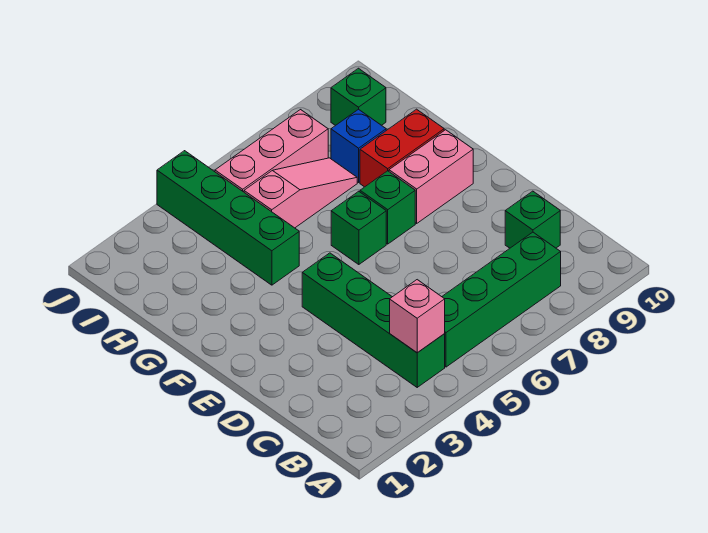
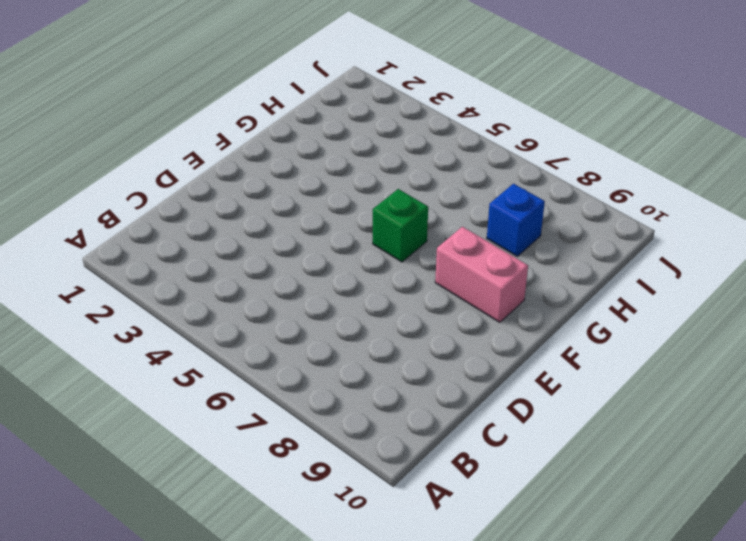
none -> green brick B4:E4 level 1
none -> green brick B5:B8 level 1
none -> green brick C9 level 1

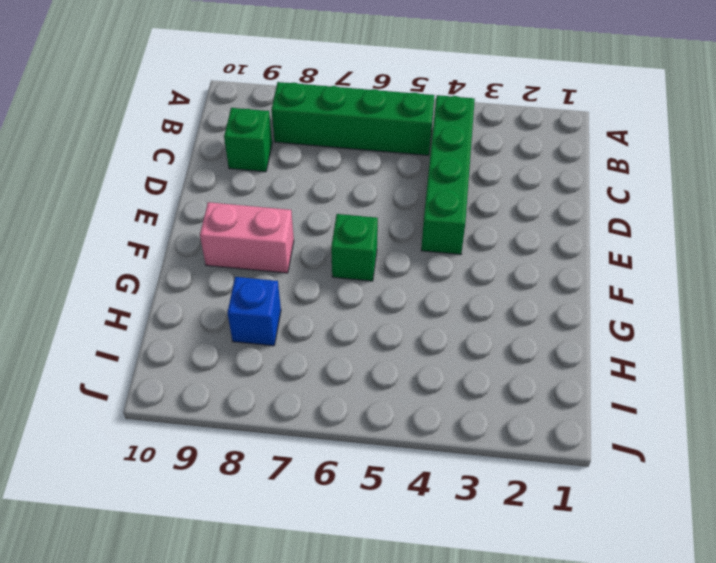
none -> green brick F7 level 1
none -> green brick G4:J4 level 1
none -> red brick G8:G9 level 1

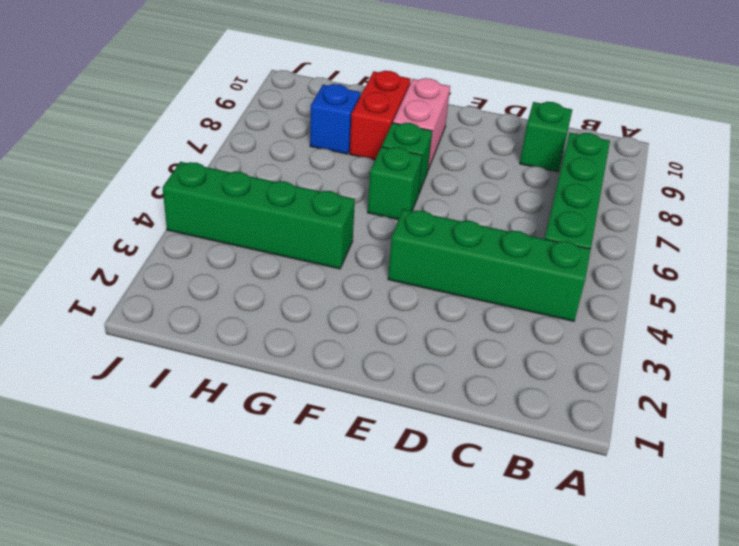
none -> pink slope H5:H7 level 1 top 5
none -> pink brick I5:I7 level 1
none -> green brick I9 level 1

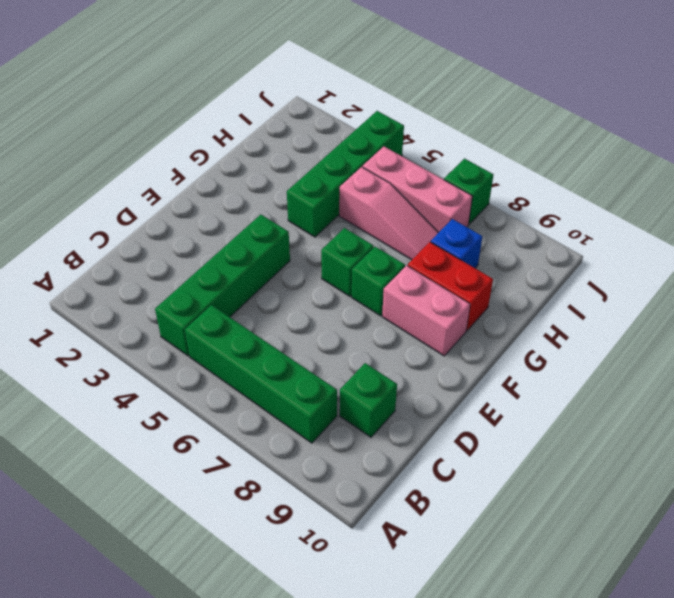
green brick J7 level 1 -> green brick I9 level 1
none -> pink brick B4 level 2

